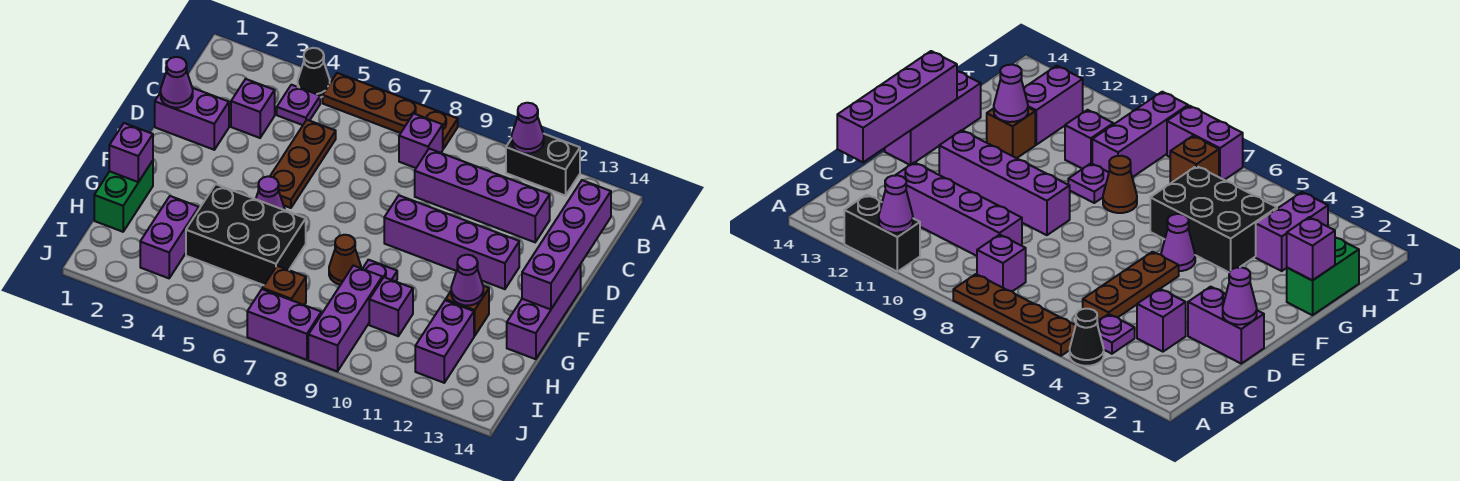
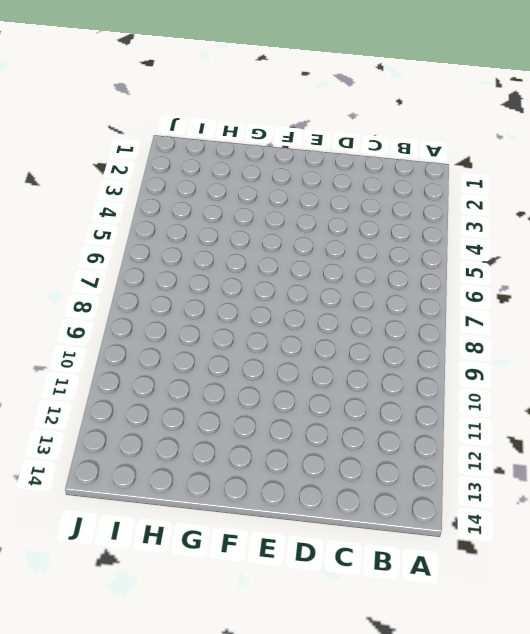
none -> black cone A4 level 1
none -> brown plate A5:A8 level 1
none -> black brick A11:A12 level 1

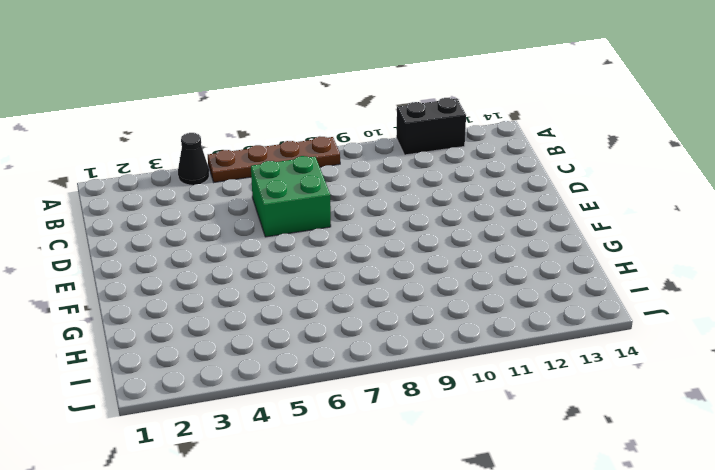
green brick C6:D7 level 1 -> none
none -> purple plate B4 level 1
none -> purple brick B8 level 1
none -> purple brick C3 level 1

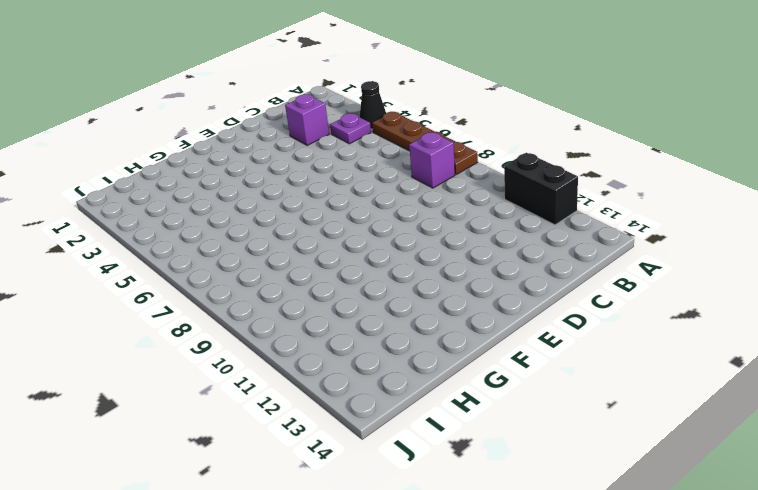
none -> brown plate C5:E5 level 1
none -> purple brick C9:C12 level 1
none -> purple brick D1:D2 level 1

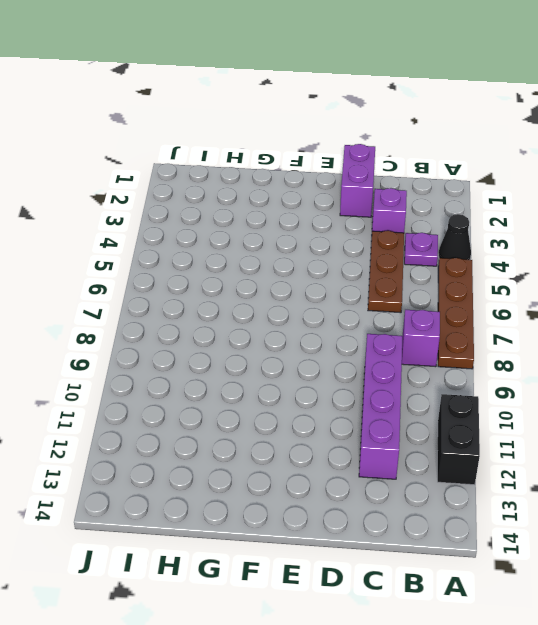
brown plate C4:C6 level 1 -> brown plate C5:E5 level 1
none -> purple brick E9:E12 level 1
none -> purple brick E14:G14 level 1
none -> purple cone F5 level 1

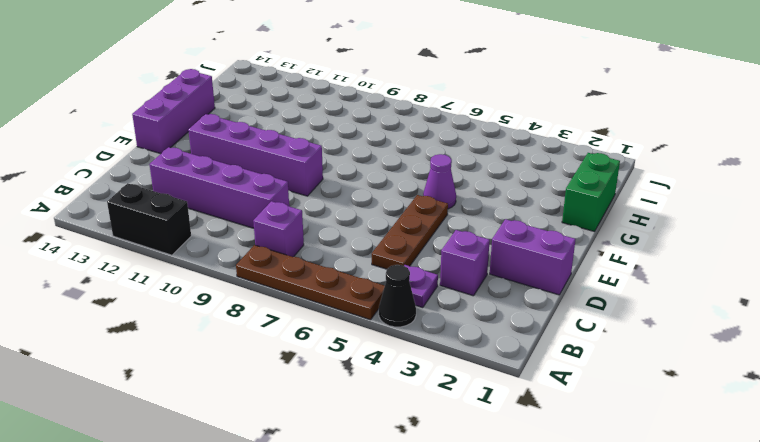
none -> black brick G4:H6 level 1
none -> brown cone G8 level 1
none -> purple plate G9 level 1

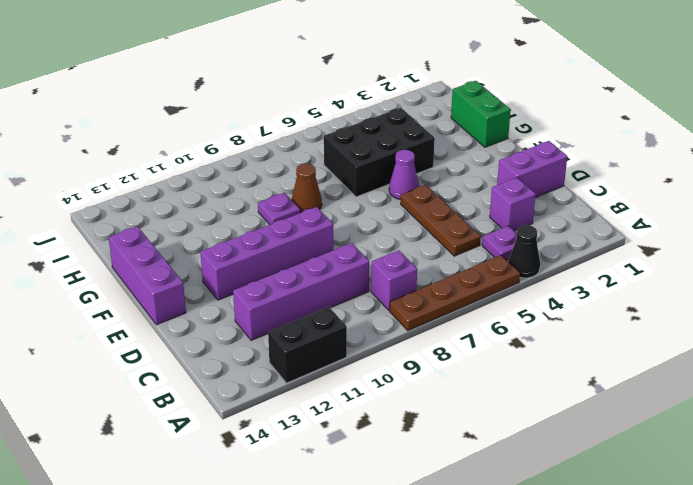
none -> brown brick G12 level 1
none -> purple brick H3:I3 level 1
none -> purple brick H9:J9 level 1

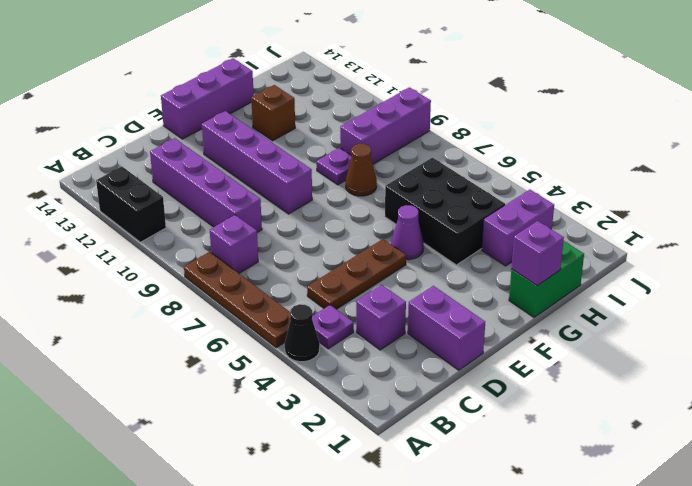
none -> purple brick H10 level 1
none -> purple brick H12:I12 level 1
none -> brown brick I7 level 1

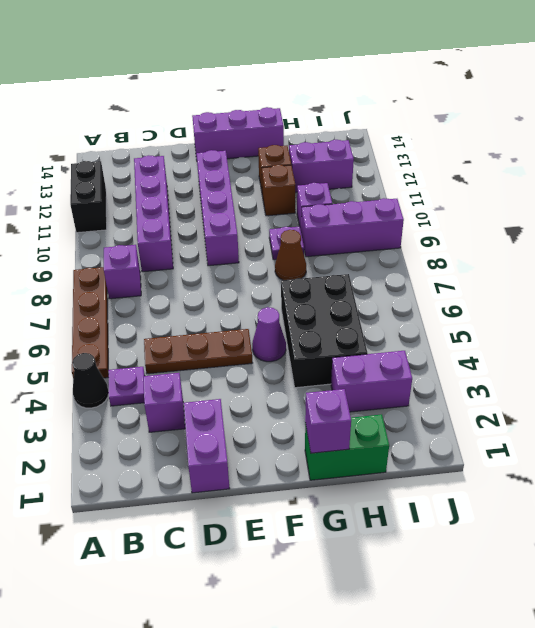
brown brick G11 level 1 -> brown brick I7 level 1
none -> purple brick J7:J8 level 1
none -> purple cone A11 level 2
none -> purple brick C14:F14 level 2

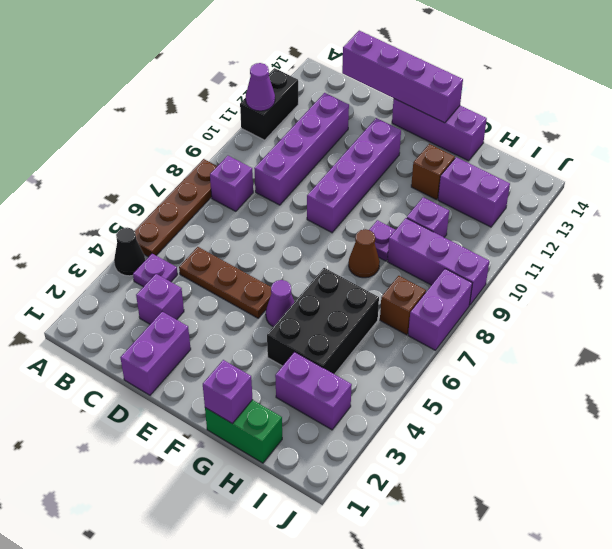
none -> purple cone D1 level 2
none -> purple cone G12 level 2

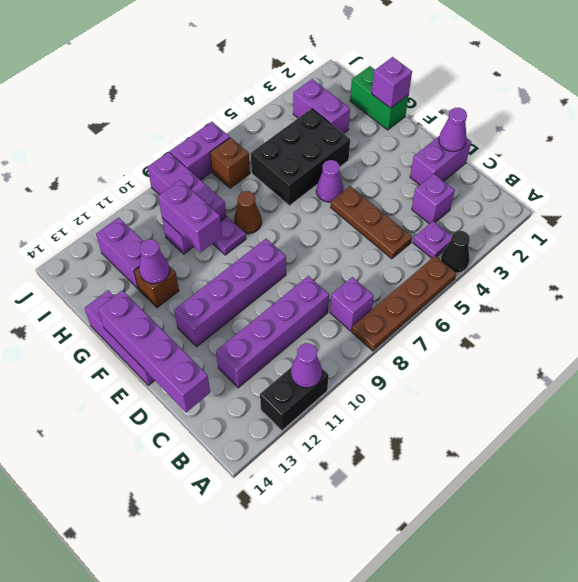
purple brick G10:H10 level 2 -> none

